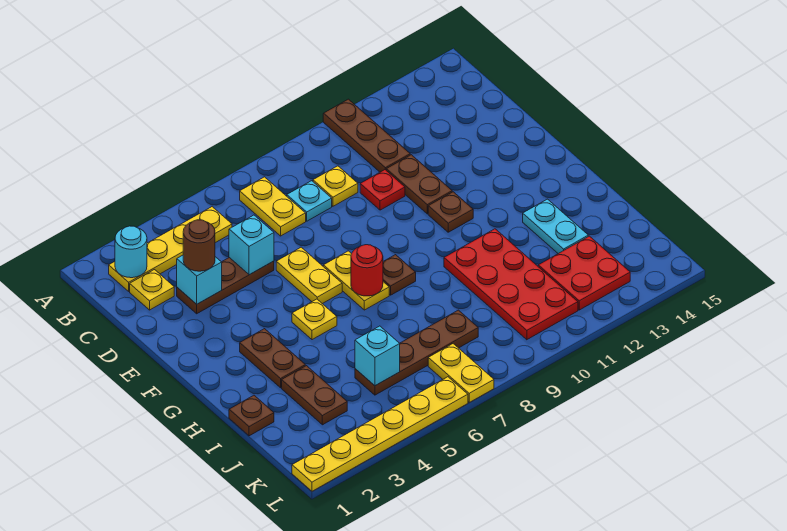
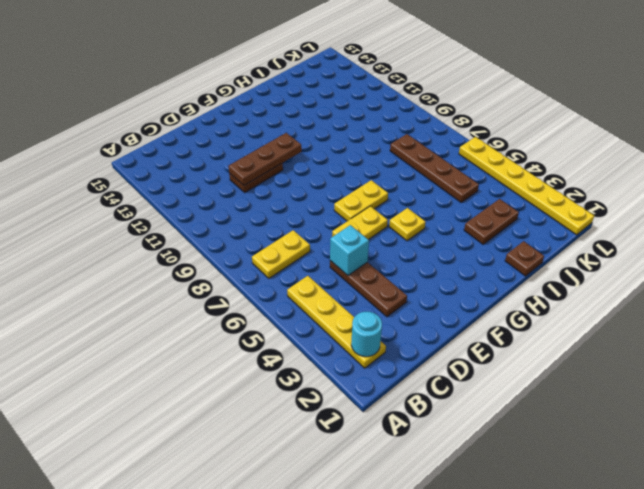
brown plate D11:F11 level 2 -> brown plate A11:C11 level 1
none -> yellow plate C2 level 1
none -> cyan plate C8 level 1
none -> yellow plate C9 level 1

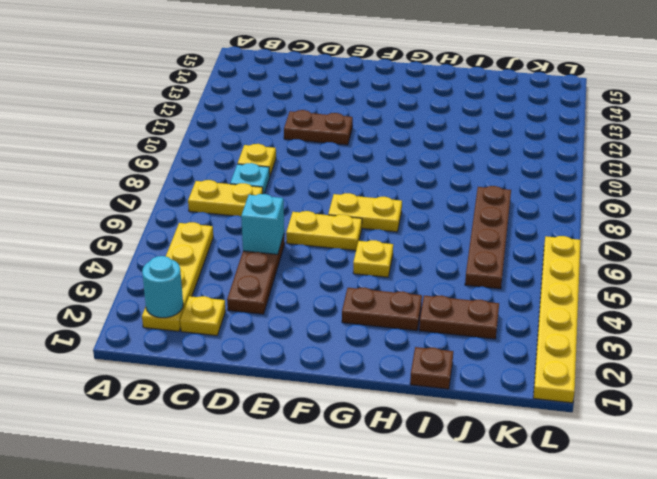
none -> brown plate A11:C11 level 1
none -> red plate D10 level 1
none -> brown plate F11 level 1

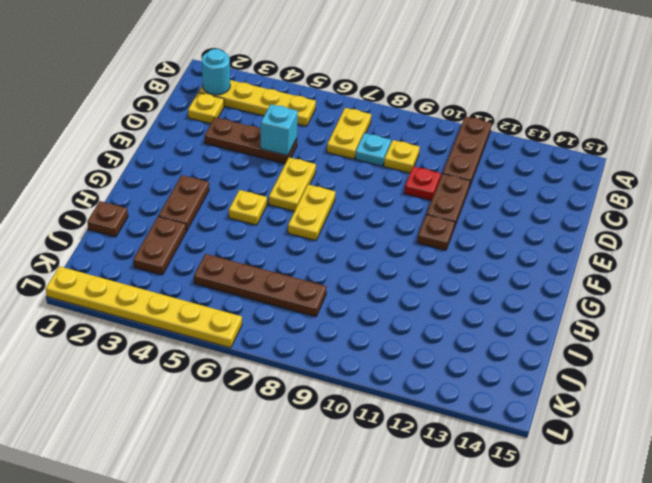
none -> brown plate G8 level 1
none -> red plate H10:K11 level 1
none -> cyan plate H13:I13 level 1

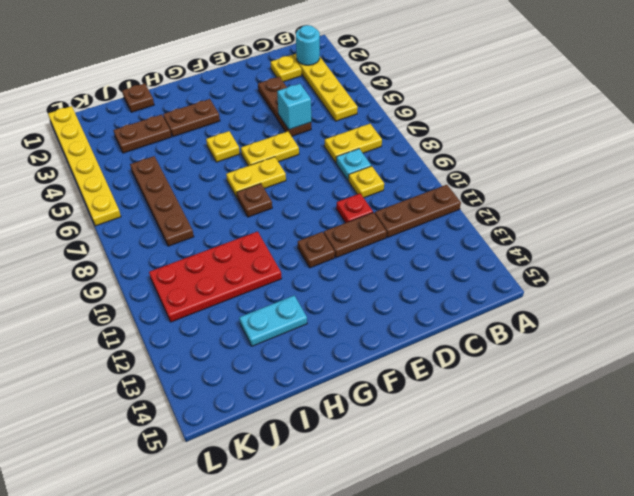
none -> red plate J12:K13 level 1
none -> yellow plate K7:L7 level 1
none -> cyan brick D3 level 2

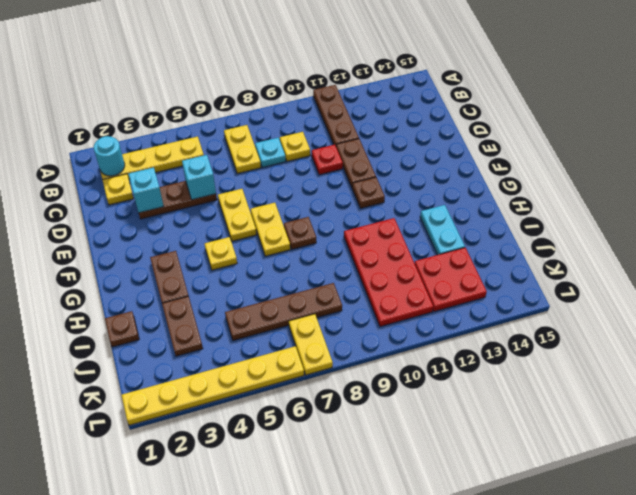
none -> red round brick G7 level 2
none -> cyan brick J5 level 2
none -> brown round brick D3 level 3

